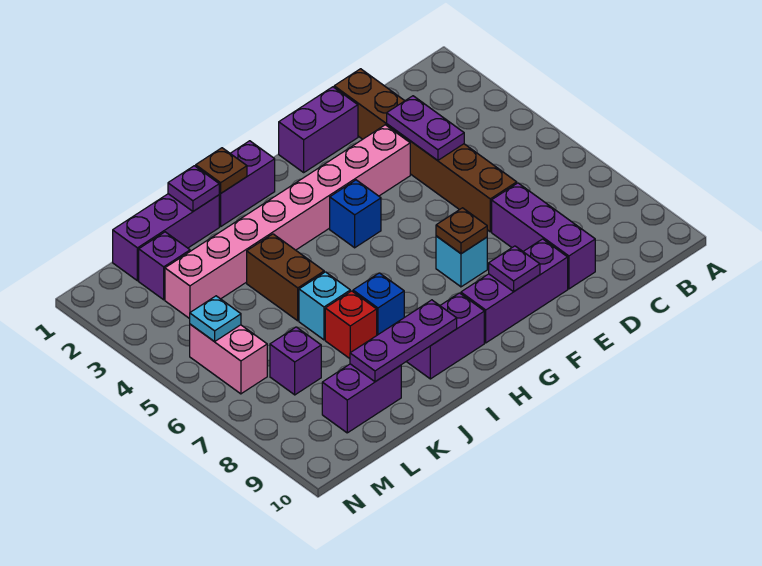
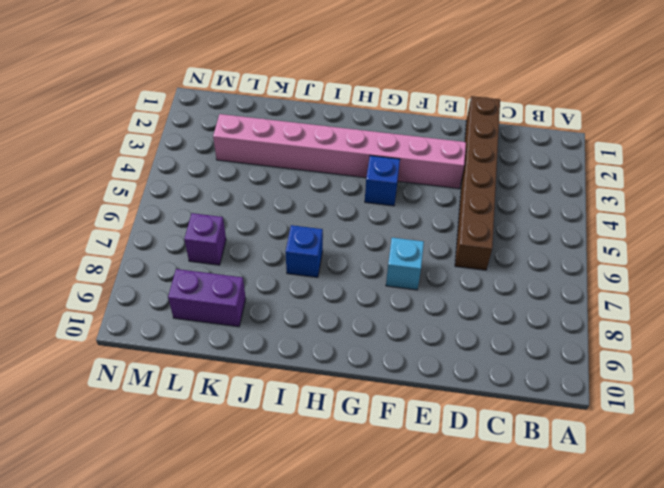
none -> purple brick D7:D9 level 1
none -> purple brick E1:F1 level 1
none -> purple brick E9:G9 level 1

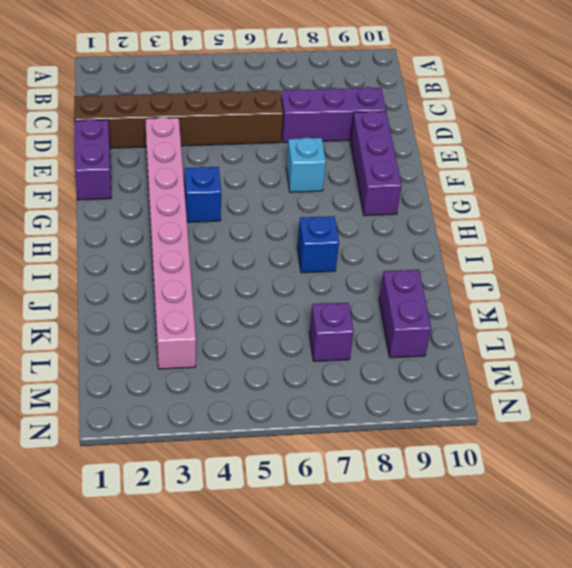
none -> purple brick H1:I1 level 1
none -> purple brick H9:I9 level 1
none -> purple brick J1:L1 level 1

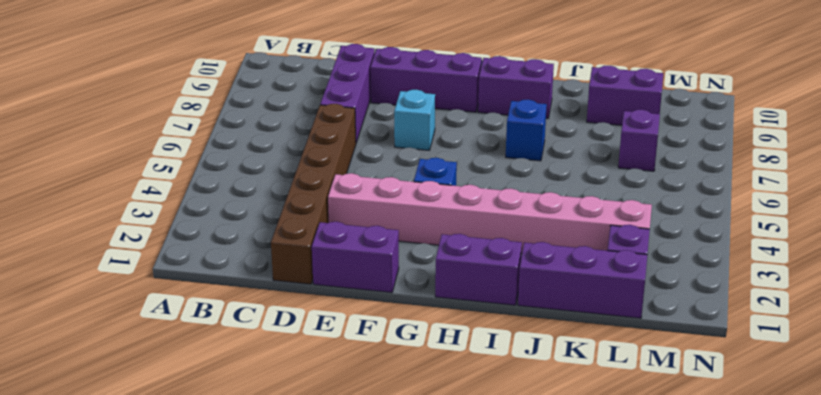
none -> brown brick J4:J5 level 1
none -> cyan brick J6 level 1
none -> red brick J7 level 1

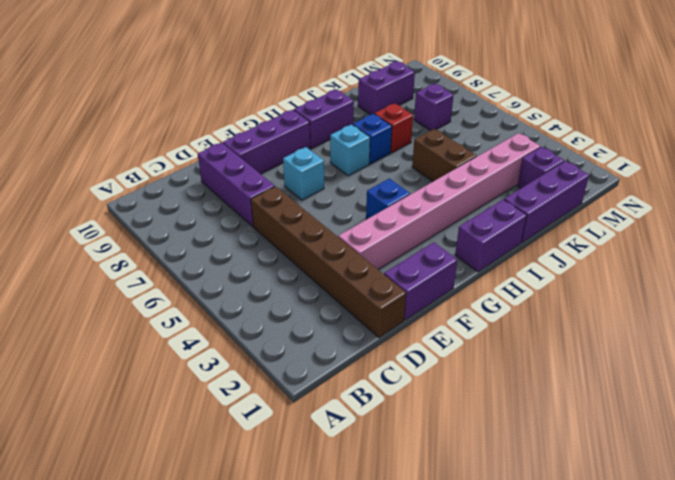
cyan brick H7 level 1 -> cyan brick J6 level 1
none -> pink brick M5:M6 level 1
none -> purple plate D3:D4 level 2
none -> brown plate F7 level 2

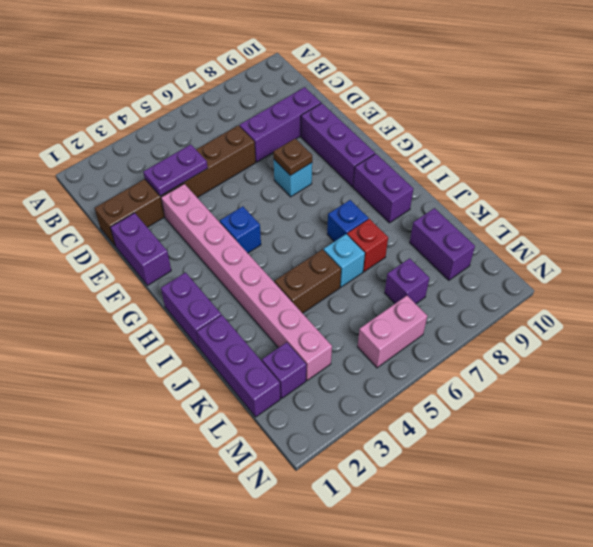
none -> purple plate F9 level 2
none -> brown plate I1 level 2
none -> purple plate I9:K9 level 2

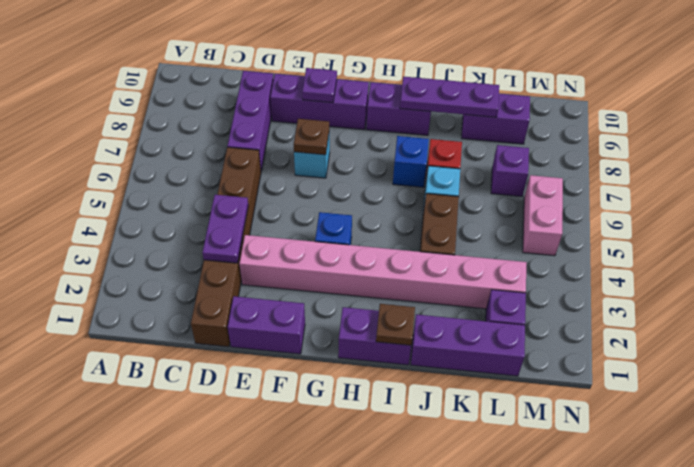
none -> purple plate J1 level 2
none -> cyan plate M5 level 2

